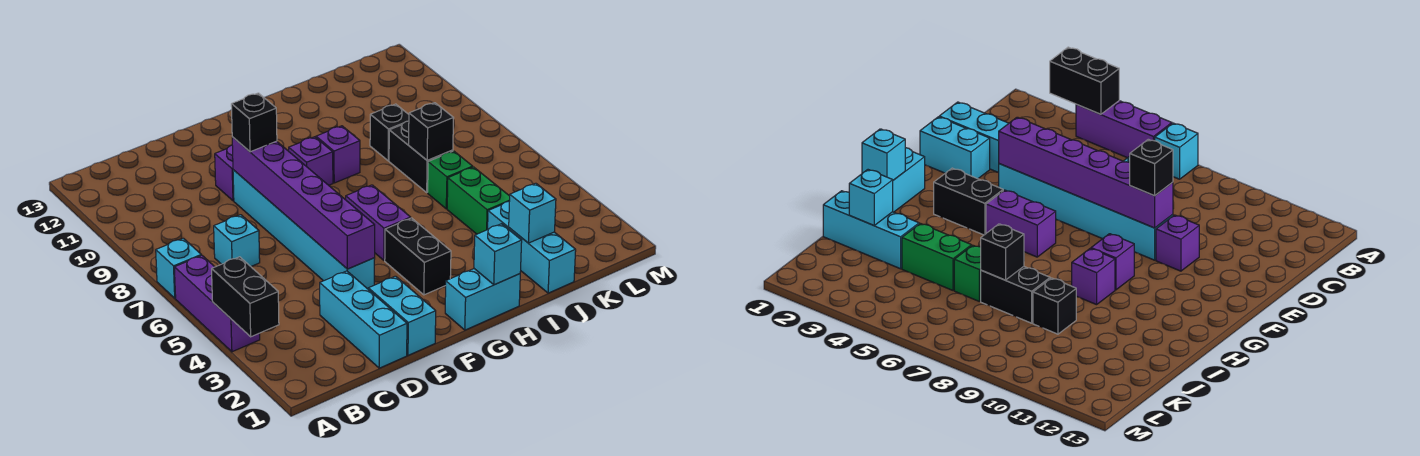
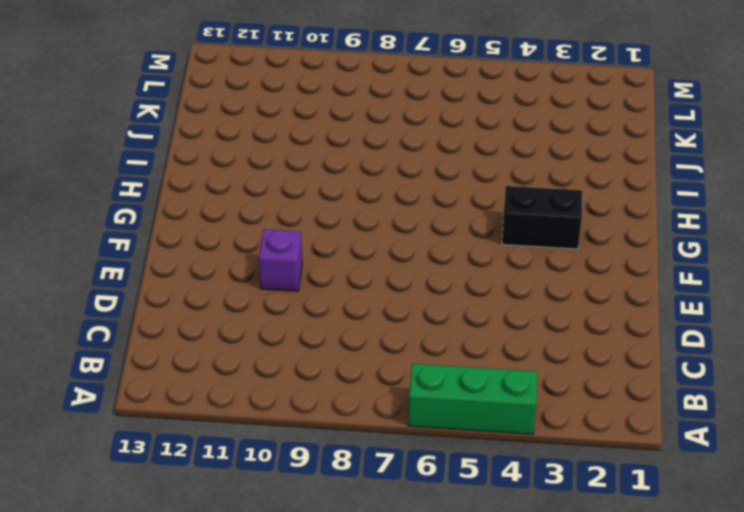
green brick A4:A6 level 1 -> purple brick A4:A6 level 1
none -> cyan brick A7 level 1
none -> cyan brick C7 level 1
none -> cyan brick D1:D3 level 1

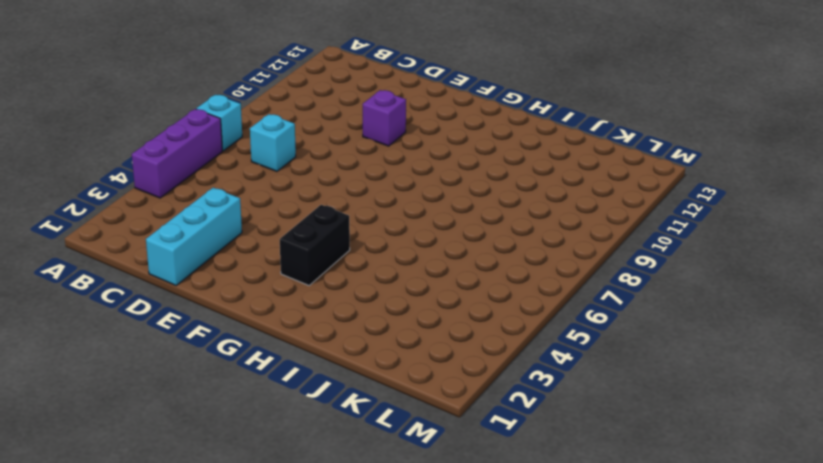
none -> cyan brick E1:E2 level 1
none -> cyan brick E4:E9 level 1
none -> cyan brick G1:H1 level 1

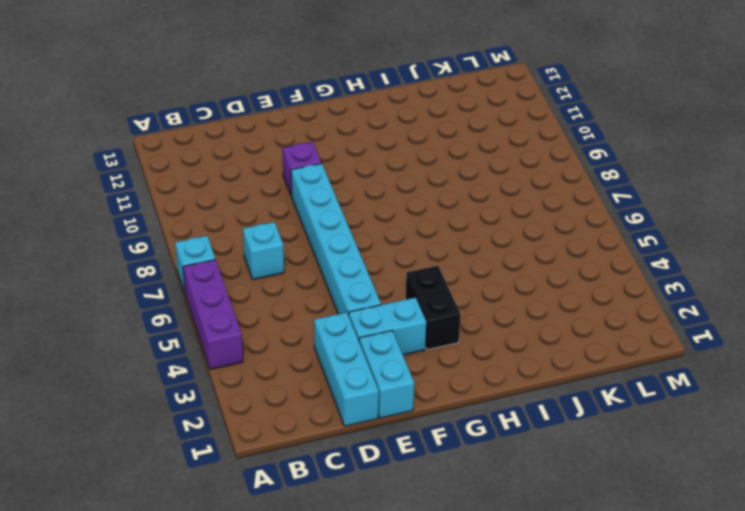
cyan brick E3:F3 level 1 -> cyan brick G1:H1 level 1
none -> purple brick G5:G6 level 1
none -> purple brick G9 level 1
none -> purple brick H9 level 1

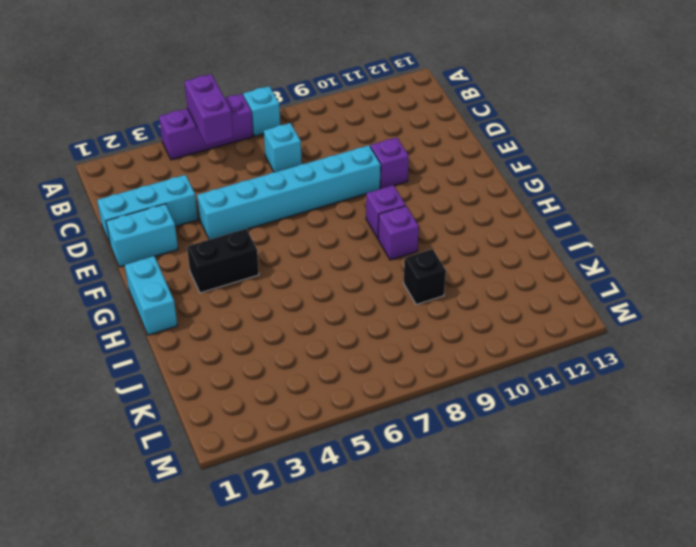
purple brick A5:B5 level 2 -> purple brick G5:G6 level 1
none -> cyan brick J1:J3 level 1
none -> green brick J4:J5 level 1
none -> green brick J6 level 1

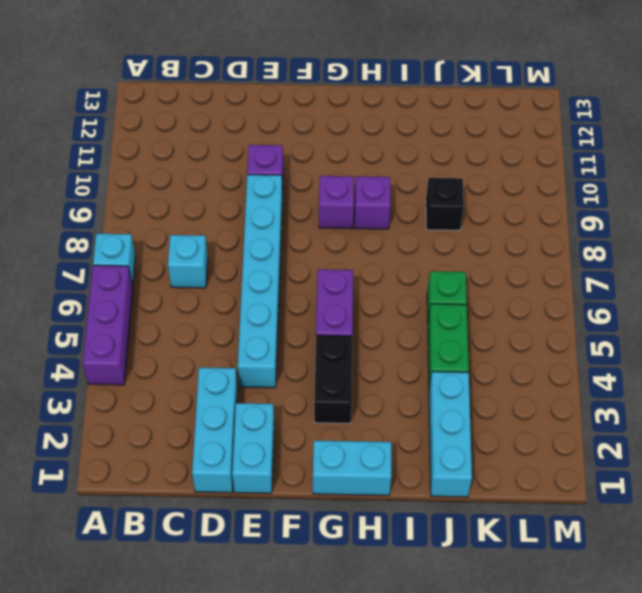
none -> black brick J7:J8 level 1
none -> black brick A3:A4 level 2
none -> purple brick E4:E9 level 2

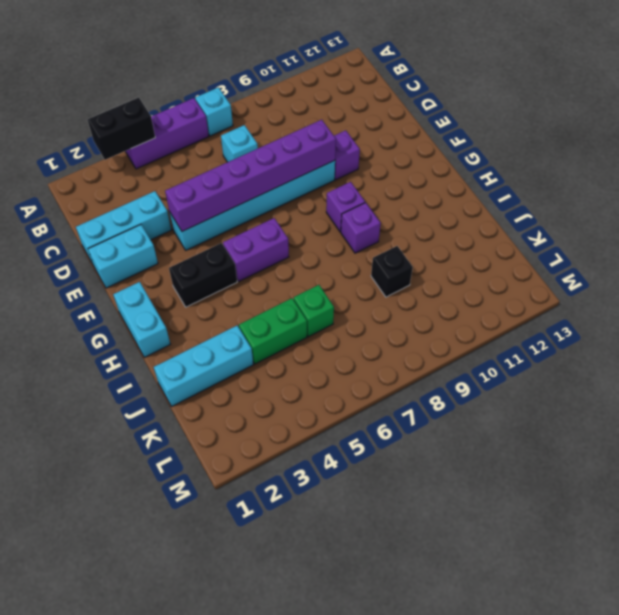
none -> black brick J7:J8 level 1
none -> cyan brick H1 level 2
none -> cyan brick J2 level 2

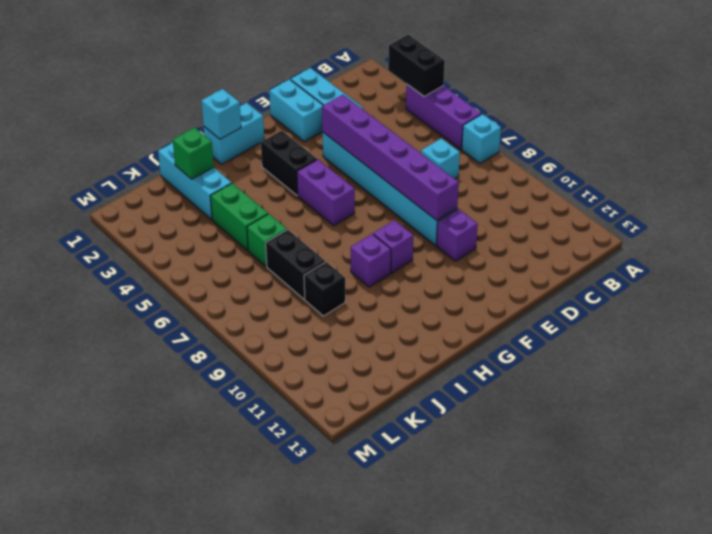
green brick J2 level 2 -> cyan brick J2 level 2
none -> black brick J7 level 2
none -> black brick E9 level 3

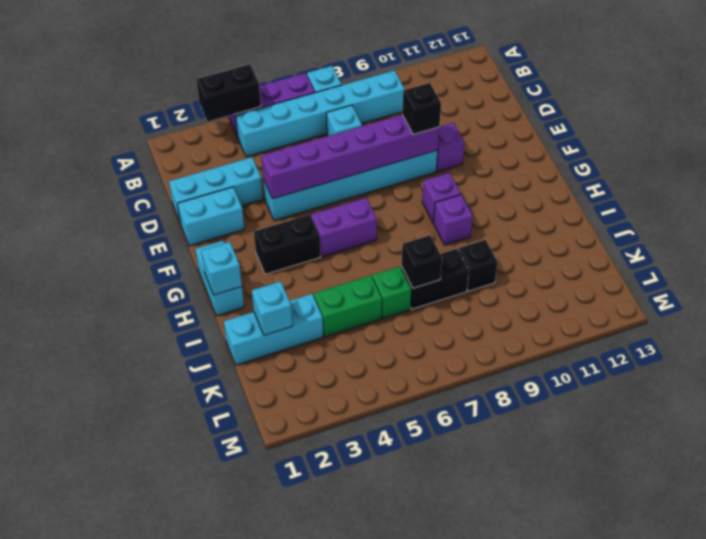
cyan brick B4:B9 level 1 -> none

